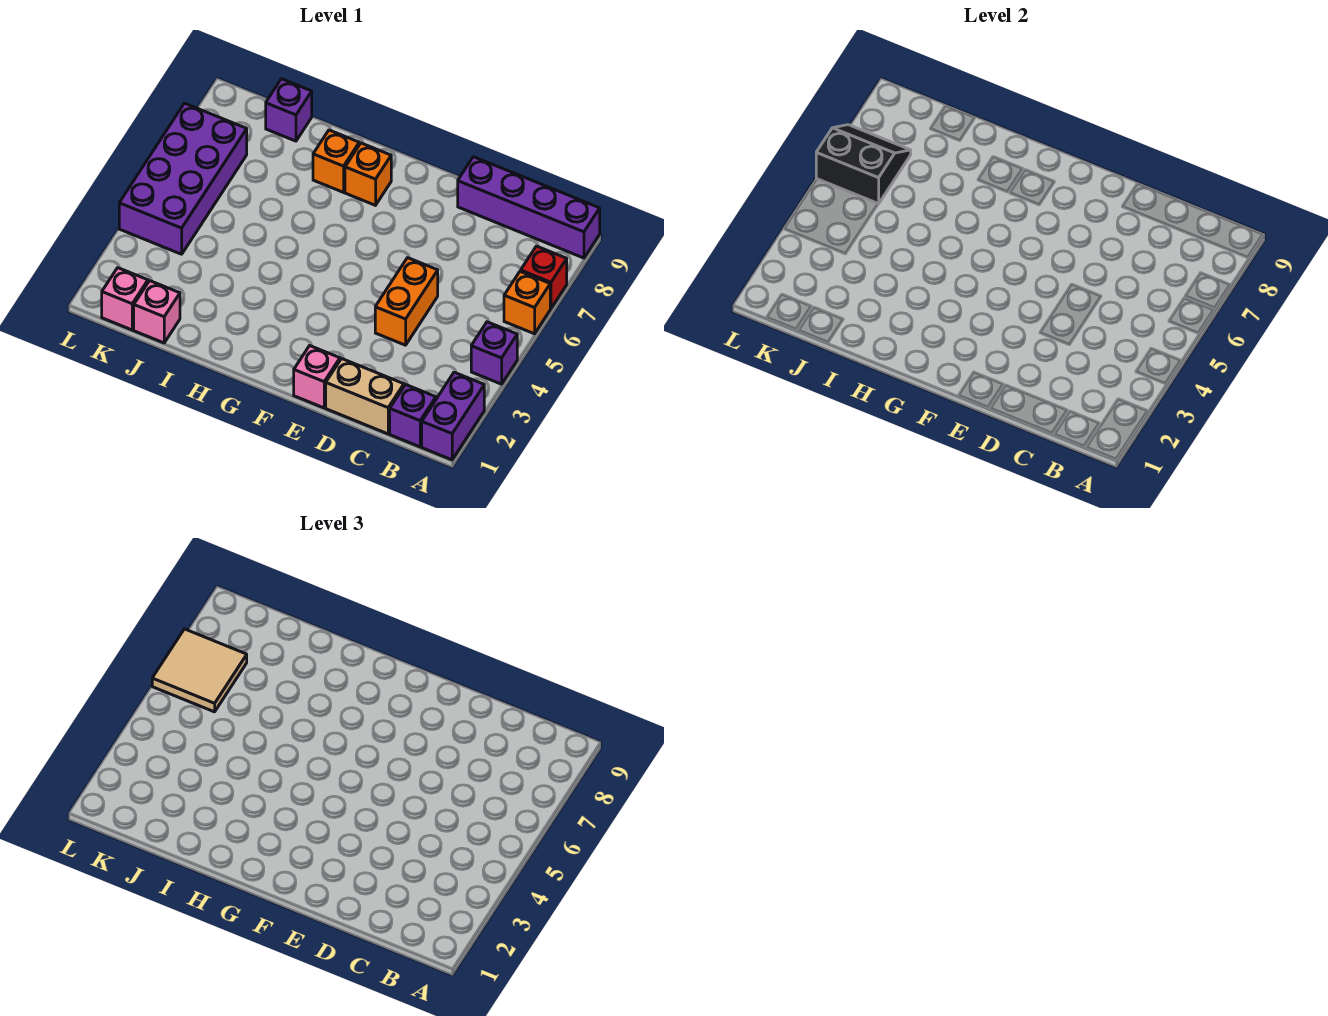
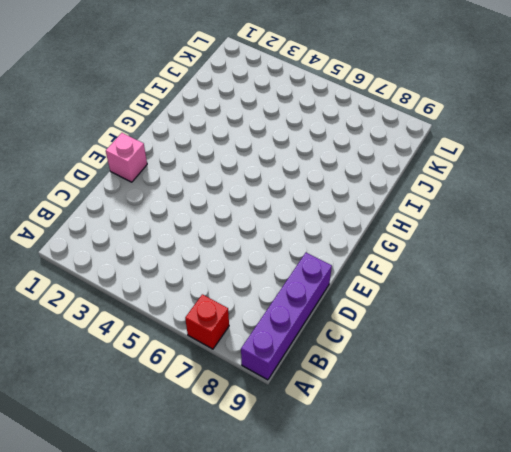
none -> purple brick A1:A2 level 1
none -> purple brick A4 level 1
none -> orange brick A6 level 1

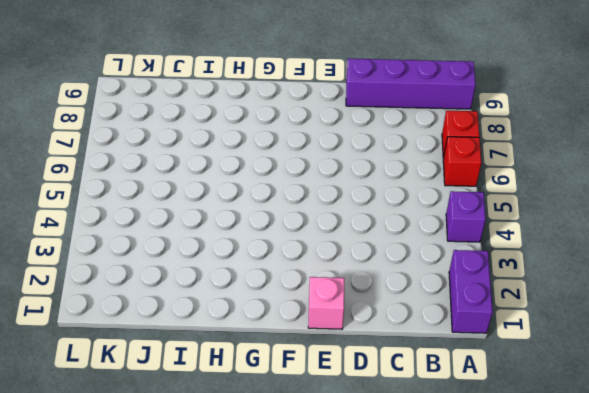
red brick A6 level 1 -> orange brick A6 level 1
none -> purple brick B1 level 1
none -> tan brick C1:D1 level 1
none -> orange brick D4:D5 level 1

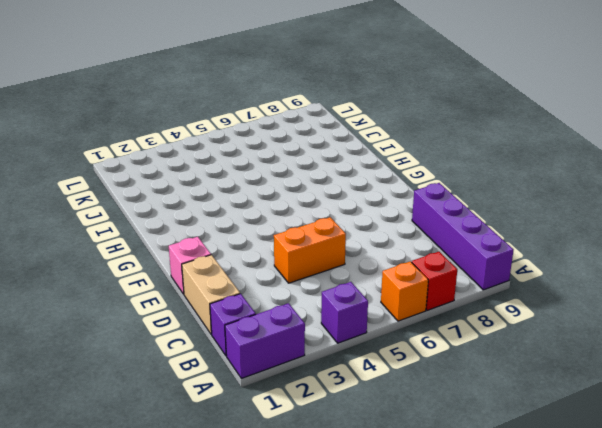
none -> orange brick G8 level 1
none -> orange brick H8 level 1
none -> pink brick J1 level 1

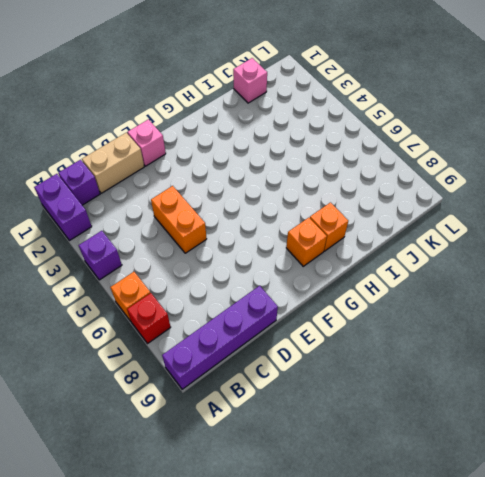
none -> purple brick J9 level 1
none -> pink brick K1 level 1
none -> purple brick K4:L7 level 1

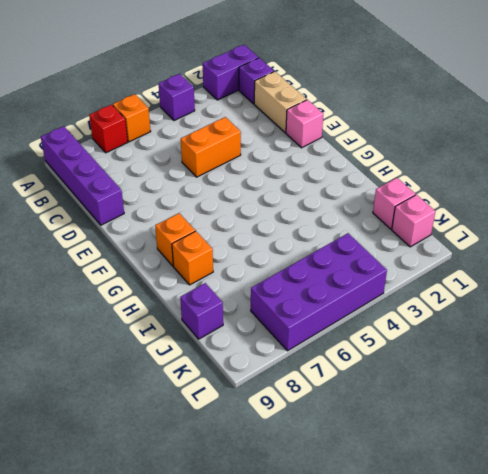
none -> black slope K6:L7 level 2 top 6
none -> tan tile K6:L7 level 3

